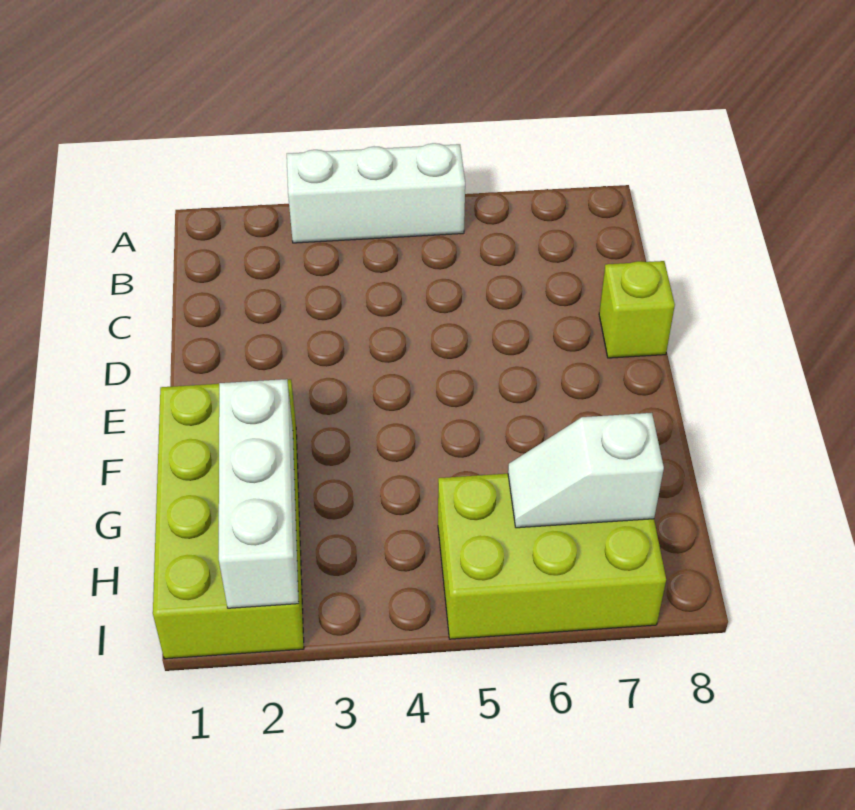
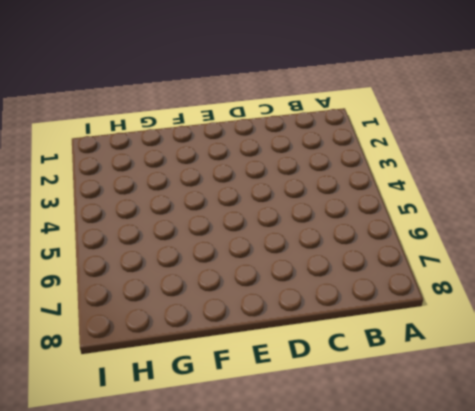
none -> white brick A3:A5 level 1
none -> lime brick D8 level 1

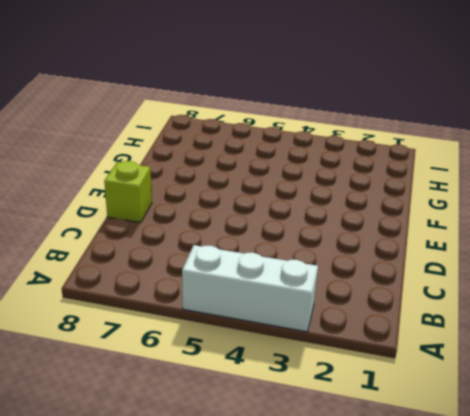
none -> lime brick F1:I2 level 1
none -> lime brick H5:I7 level 1

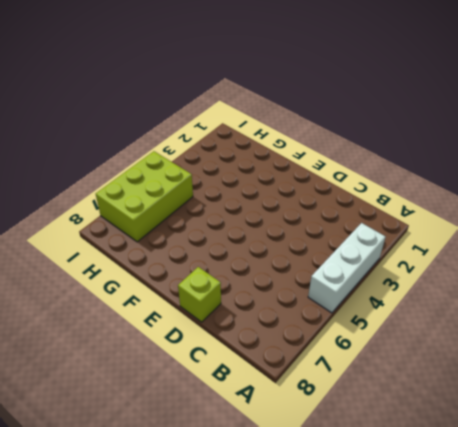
none -> lime brick F1:I2 level 1
none -> white brick G2:I2 level 2

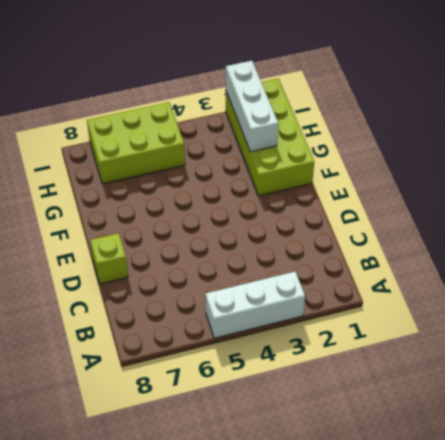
none -> white slope H6:H7 level 2 top 7

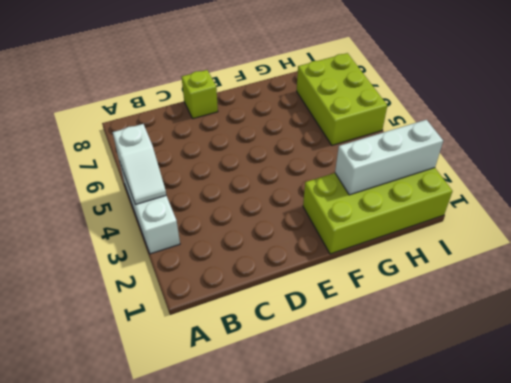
white slope A4:A5 level 2 top 5 -> white slope H6:H7 level 2 top 7

